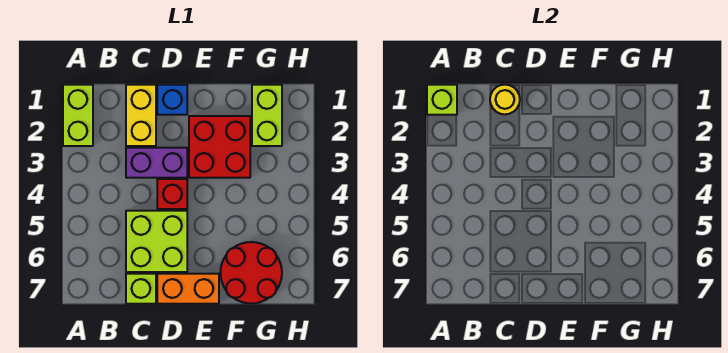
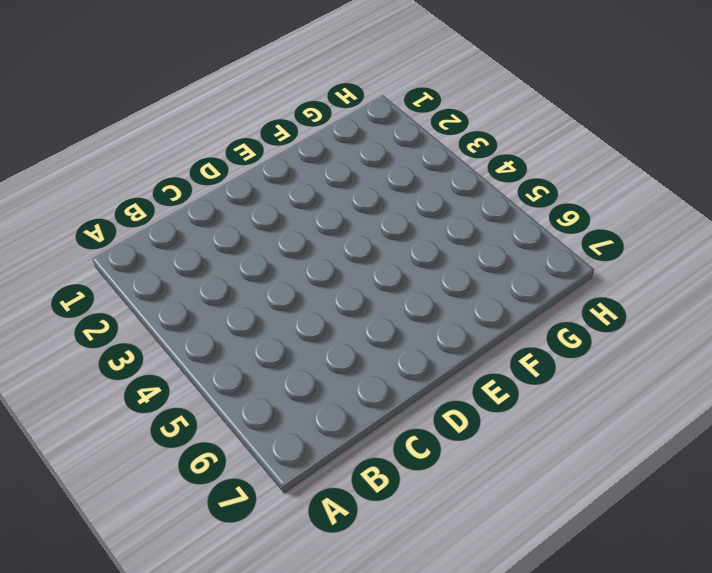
none -> lime brick A1:A2 level 1
none -> yellow brick C1:C2 level 1
none -> purple brick C3:D3 level 1

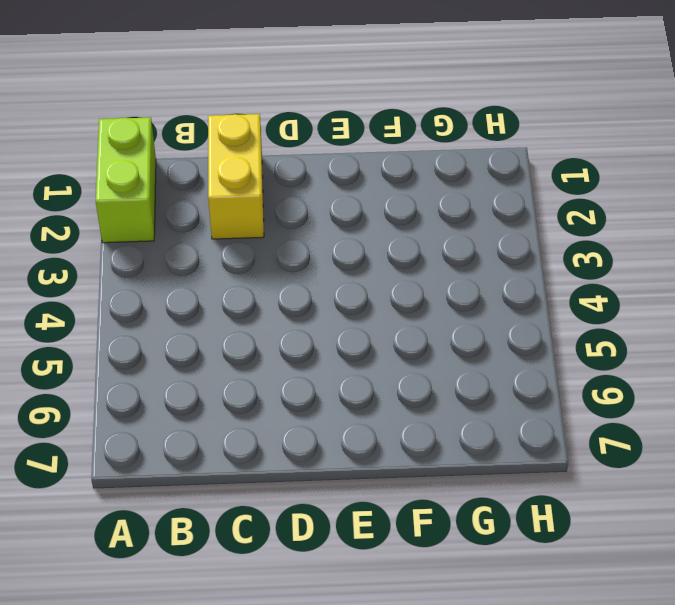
none -> purple brick C3:D3 level 1
none -> lime brick C5:D6 level 1
none -> lime brick C7 level 1

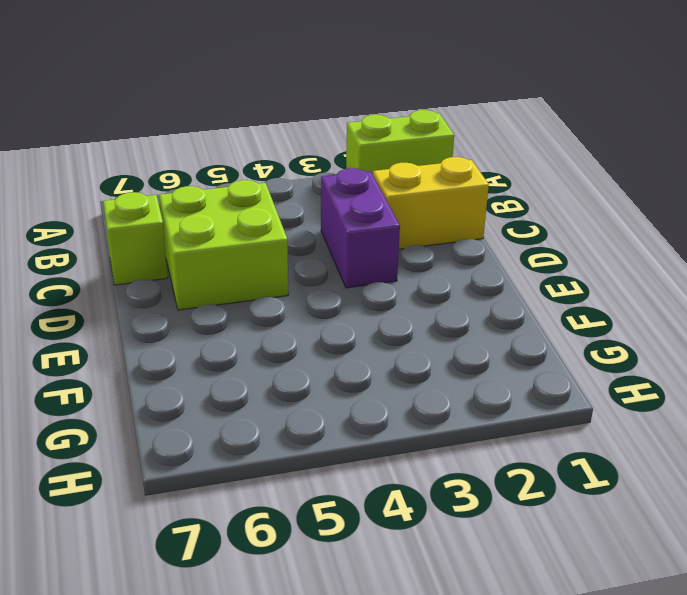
none -> blue brick D1 level 1
none -> red brick D4 level 1
none -> orange brick D7:E7 level 1

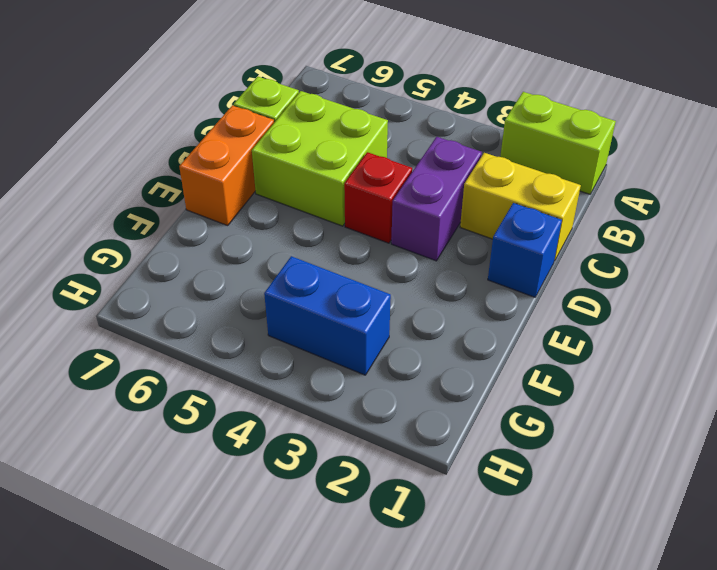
blue brick G3:G4 level 1 -> none
none -> red brick E2:F3 level 1
none -> red round brick F6:G7 level 1
none -> lime brick G1:G2 level 1

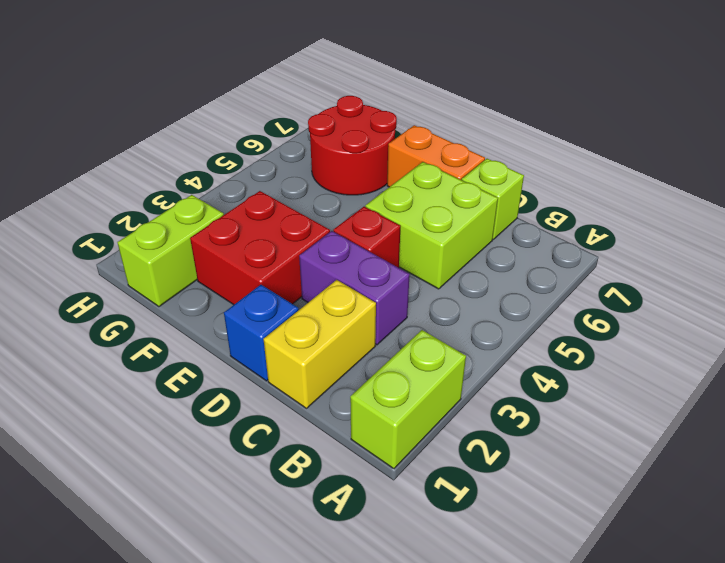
none -> lime brick A1 level 2
none -> yellow round brick C1 level 2

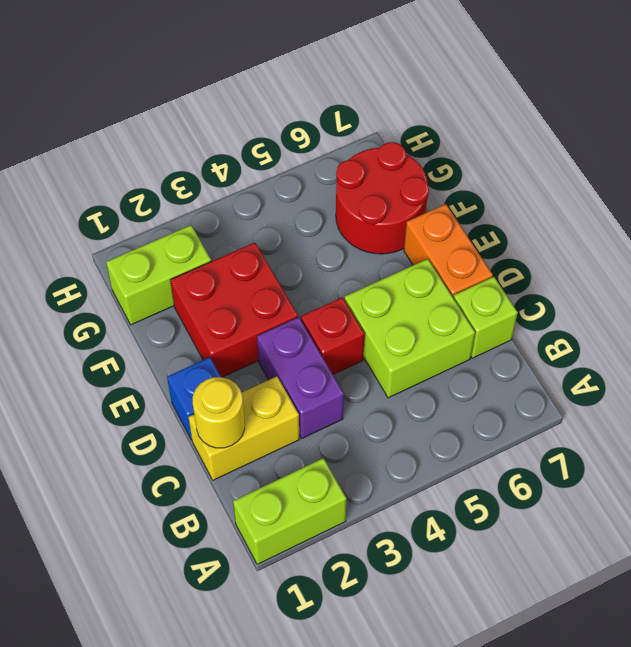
none -> lime brick A1 level 2

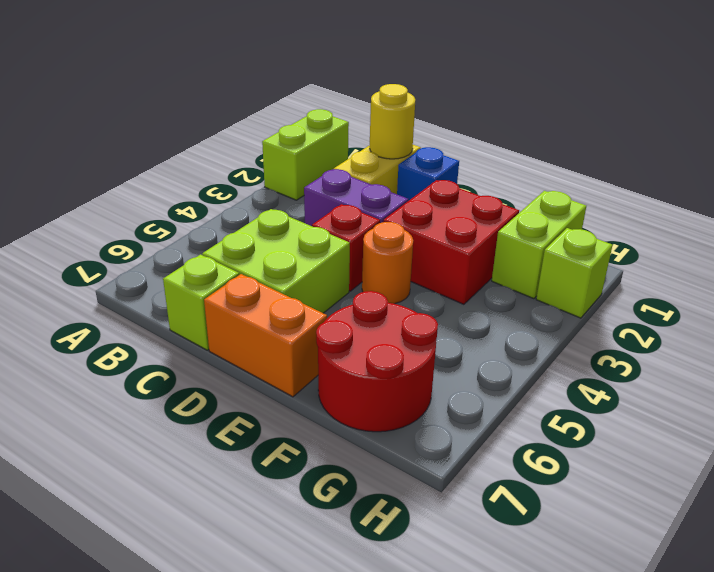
orange round brick E4 level 1 -> none
lime brick H2 level 1 -> lime brick A1 level 2

